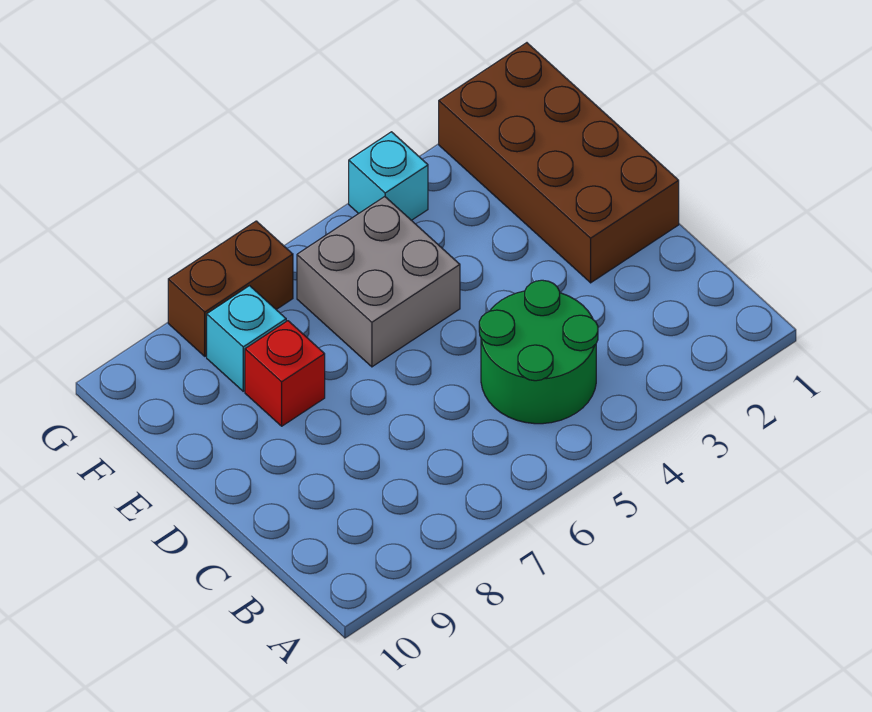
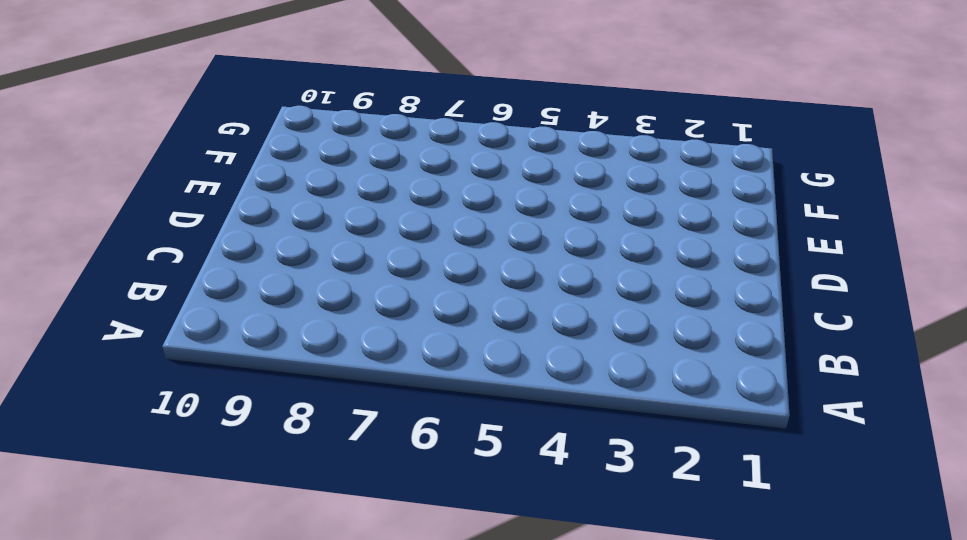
none -> green round brick B4:C5 level 1
none -> brown brick D1:G2 level 1

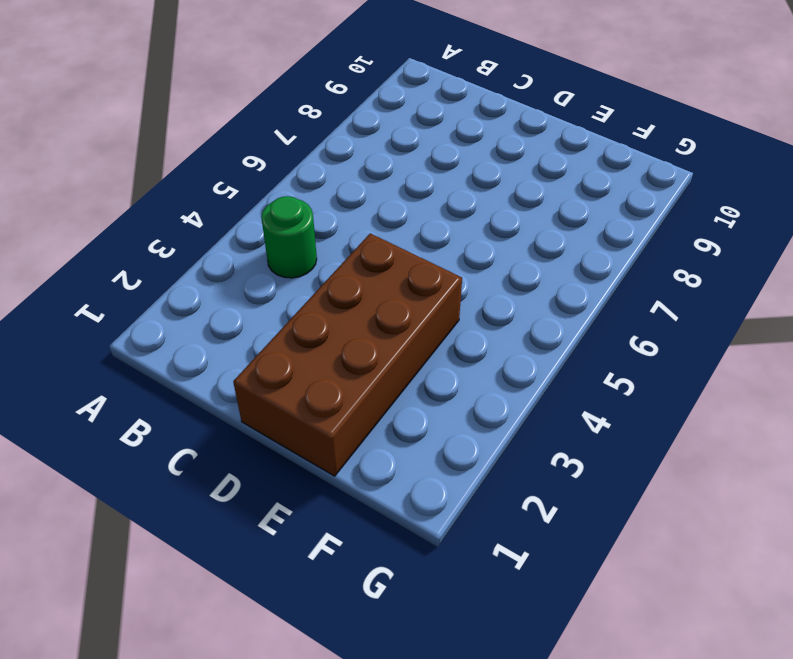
green round brick B4 level 1 -> green round brick B4:C5 level 1
brown brick D1:E4 level 1 -> brown brick D1:G2 level 1
none -> grey brick E5:F6 level 1
none -> red brick E8 level 1

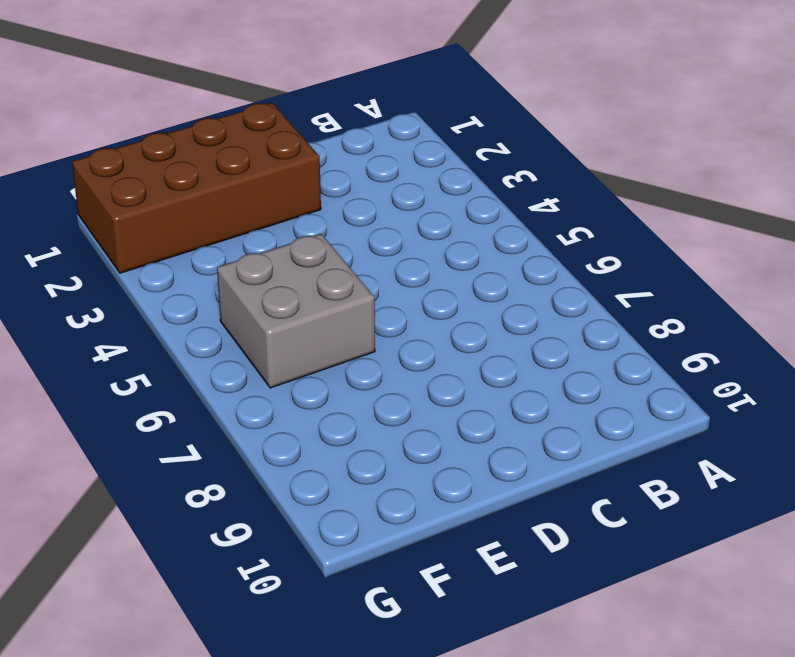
none -> green round brick B4:C5 level 1
none -> red brick E8 level 1

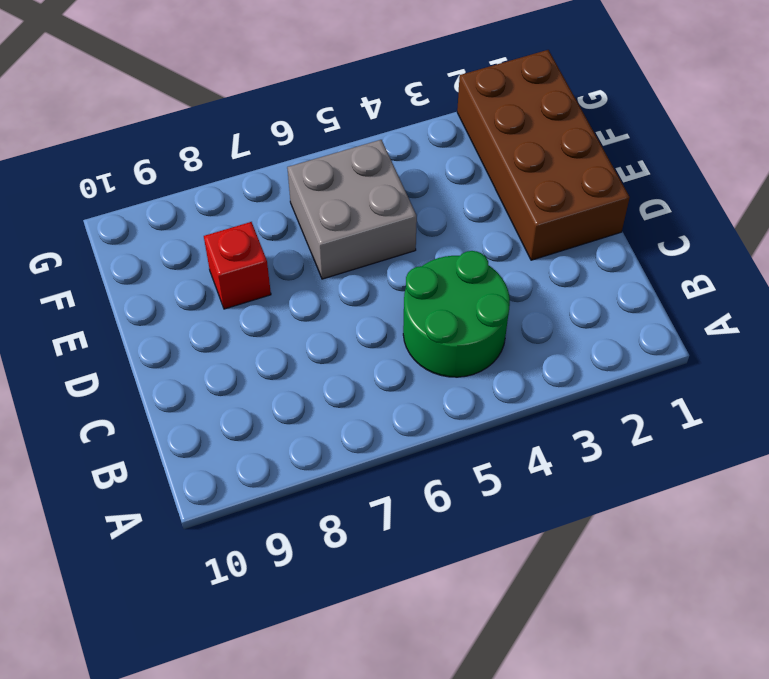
none -> cyan brick F8 level 1
none -> cyan brick G4 level 1

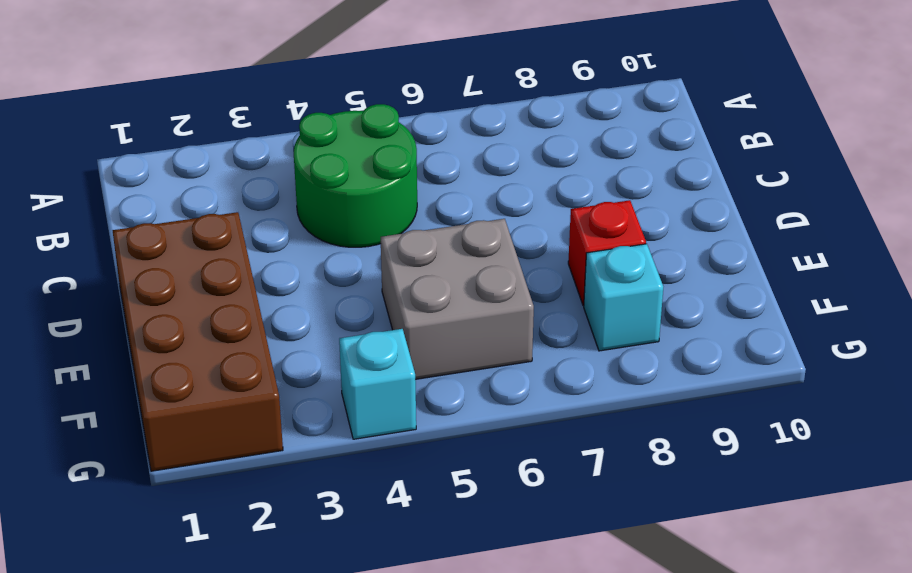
none -> brown brick G7:G8 level 1

